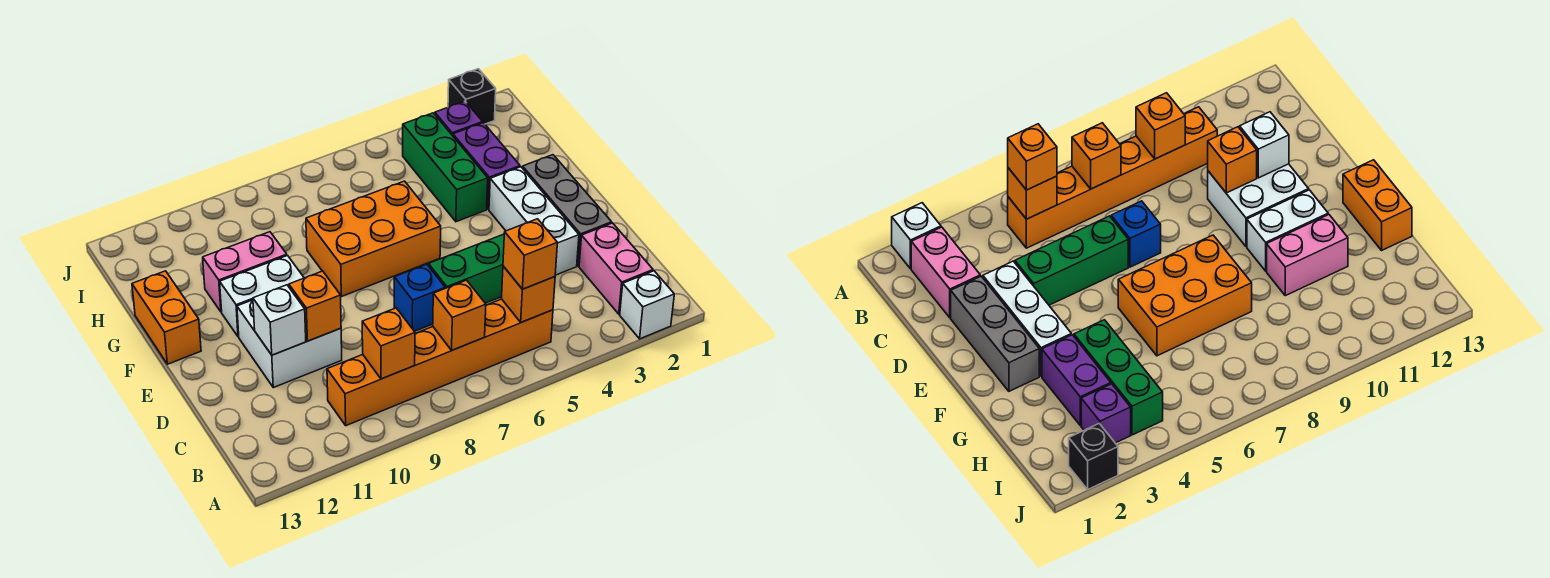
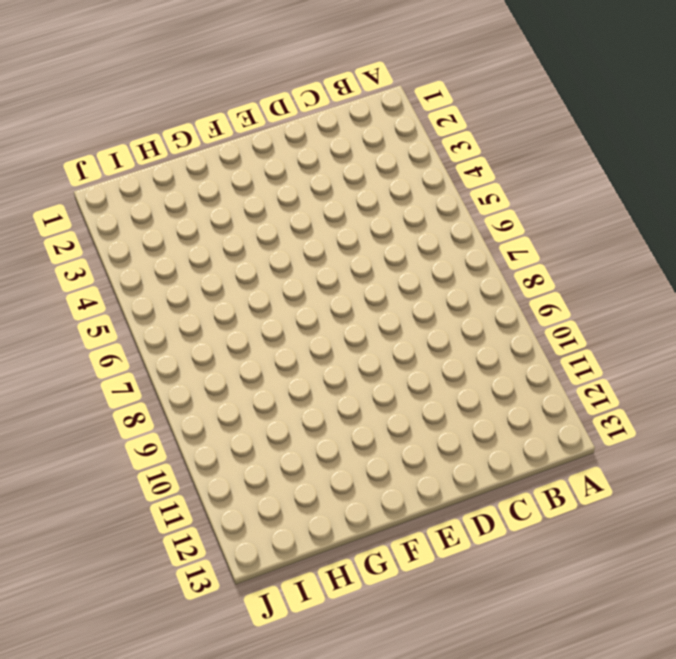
none -> white brick A2 level 1
none -> pink brick B2:C2 level 1
none -> orange brick B5:B10 level 1

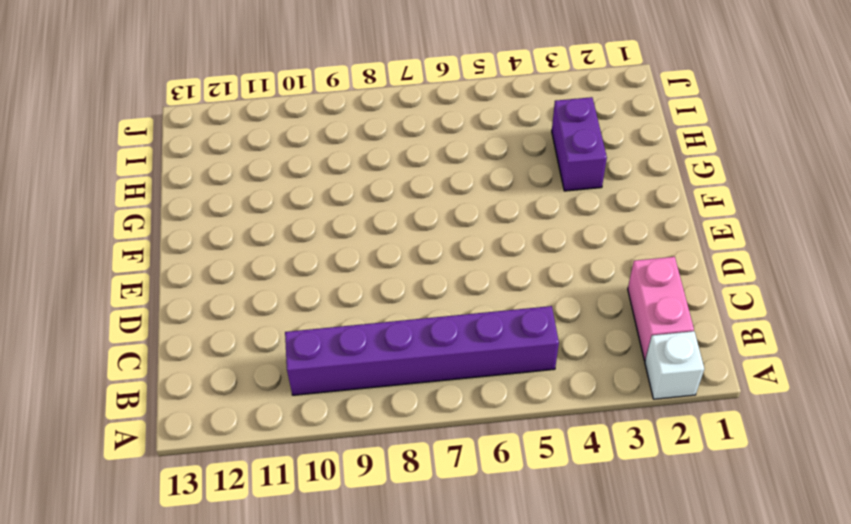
purple brick B5:B10 level 1 -> orange brick B5:B10 level 1
none -> grey brick D2:F2 level 1
none -> white brick D3:F3 level 1
none -> green brick D4:D6 level 1

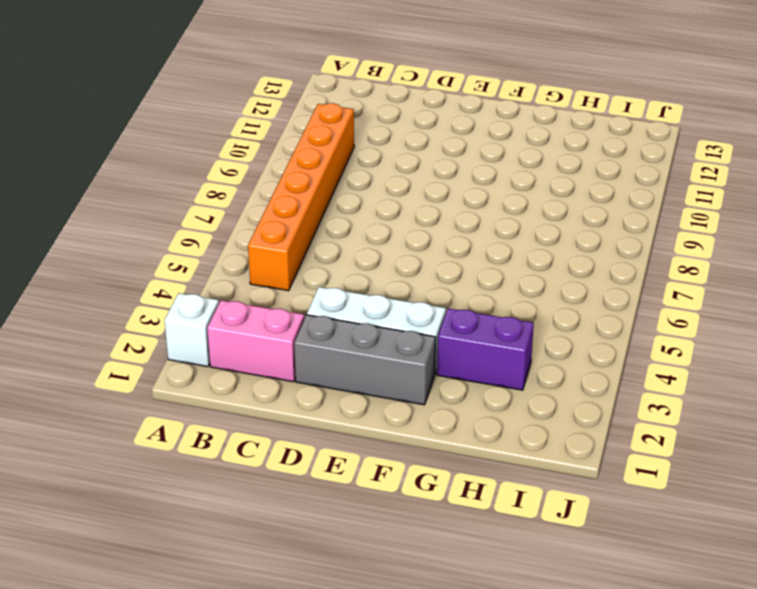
none -> green brick D4:D6 level 1
none -> blue brick D7 level 1
none -> white brick D10:E11 level 1

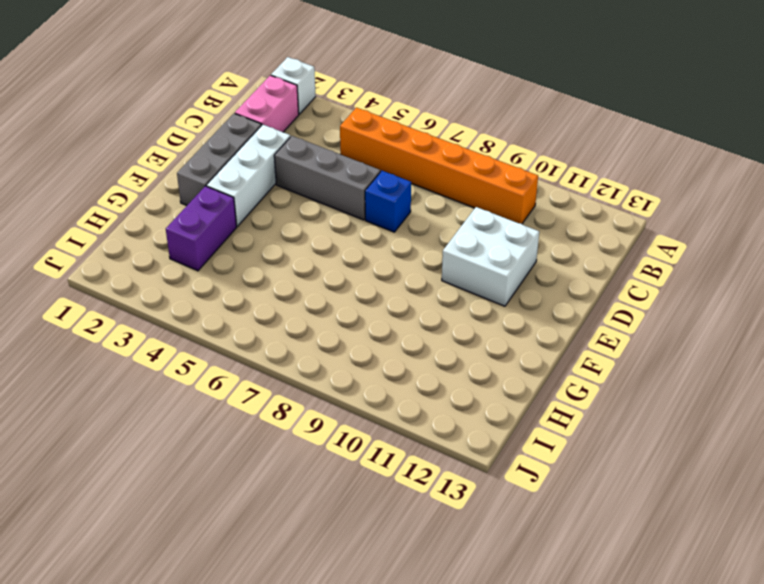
grey brick D4:D6 level 1 -> green brick D4:D6 level 1
none -> orange brick F6:G8 level 1
none -> white brick F10:F11 level 1
none -> orange brick F13:G13 level 1

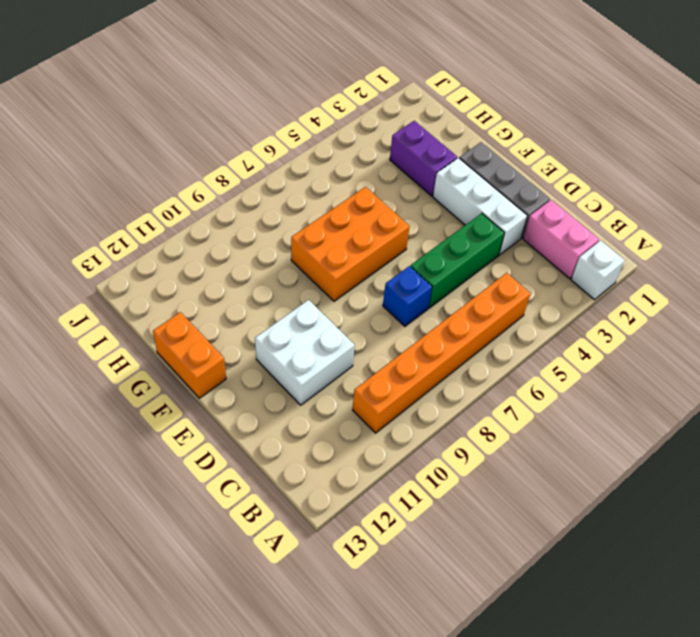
none -> white brick F10:F11 level 1
none -> green brick G4:I4 level 1
none -> pink brick G10:G11 level 1

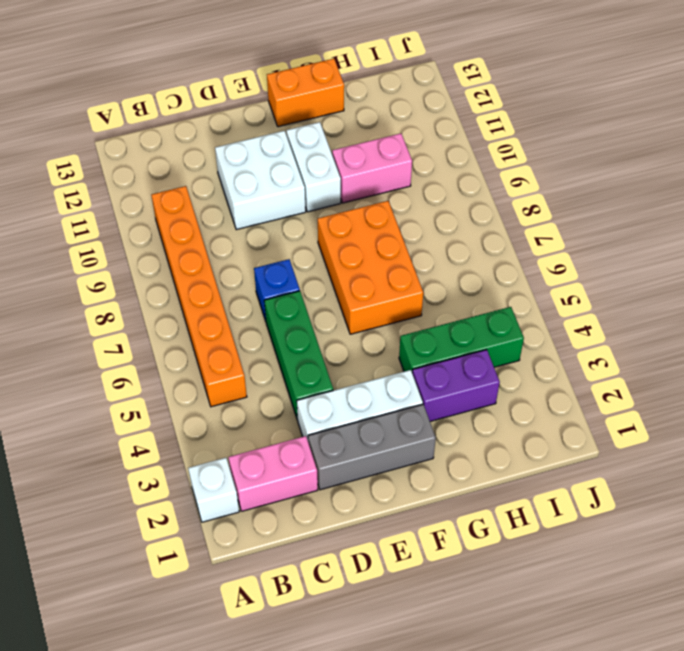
pink brick G10:H10 level 1 -> pink brick G10:G11 level 1
none -> purple brick I3 level 1
none -> black brick J2 level 1
none -> orange brick B5 level 2

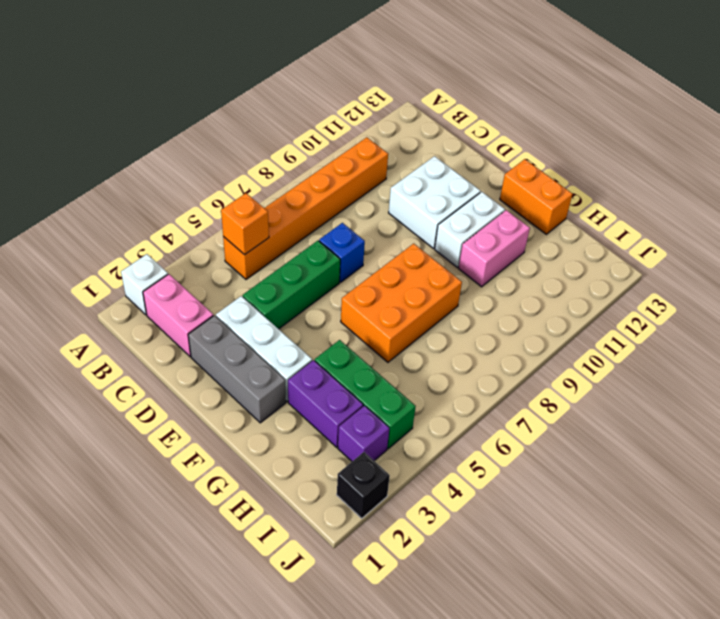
none -> orange brick B7 level 2
none -> orange brick B9 level 2
none -> orange brick D10 level 2

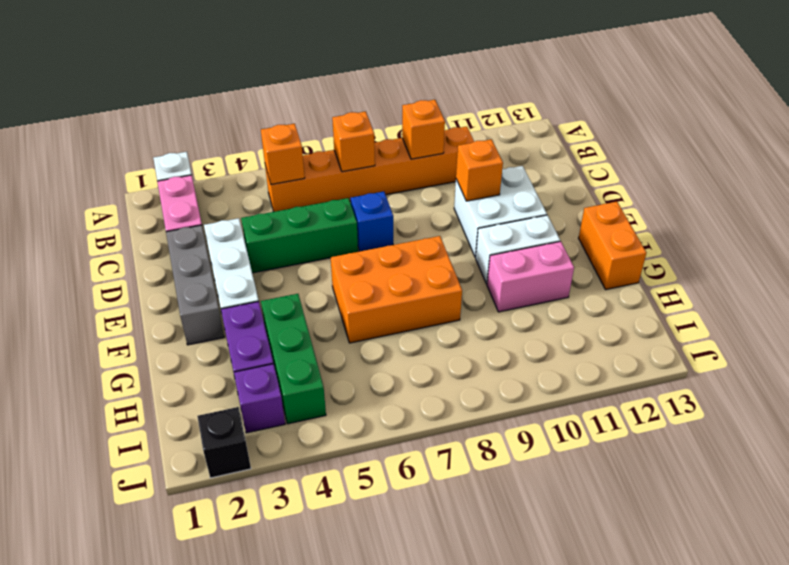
none -> white brick D11 level 2
none -> orange brick B5 level 3

